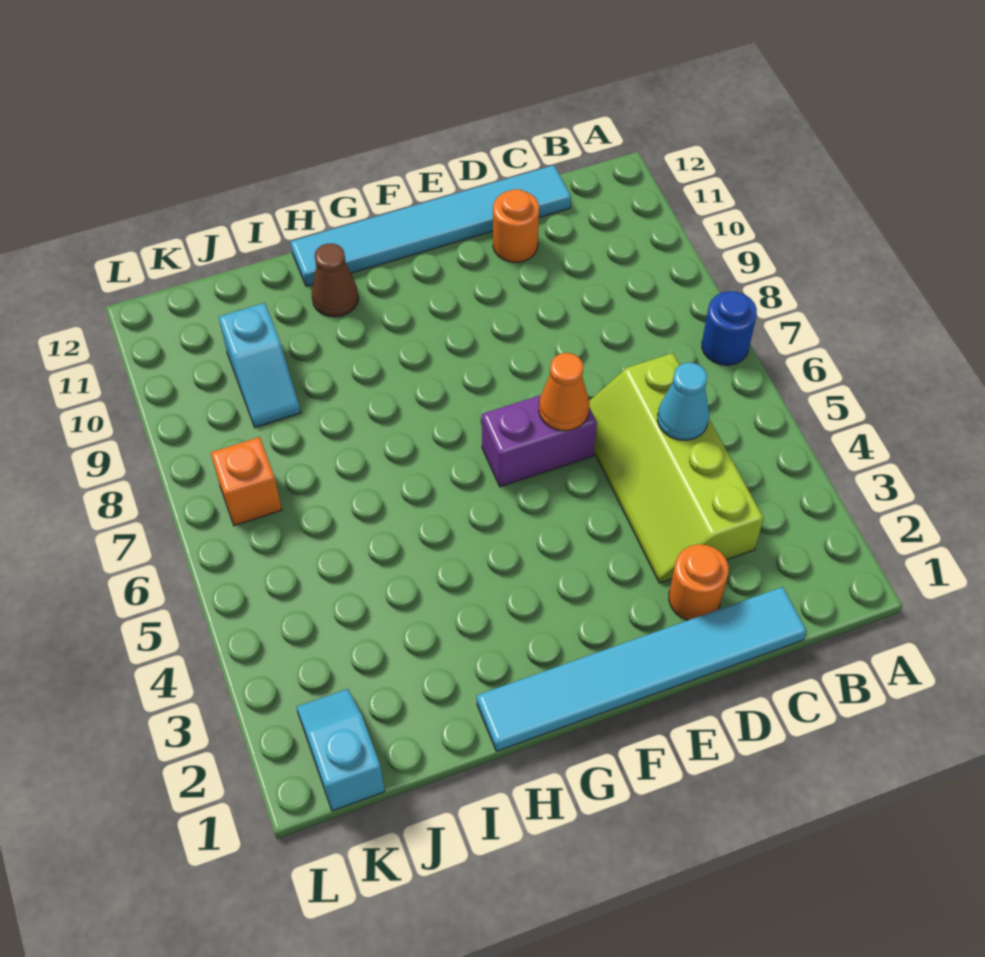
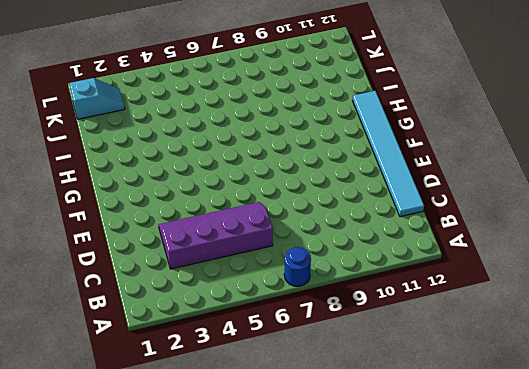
purple slope C3:D6 level 1 top C -> lime slope C3:D6 level 1 top C
none -> cyan tile C1:H1 level 1
none -> orange round brick D2 level 1
none -> orange round brick D11 level 1

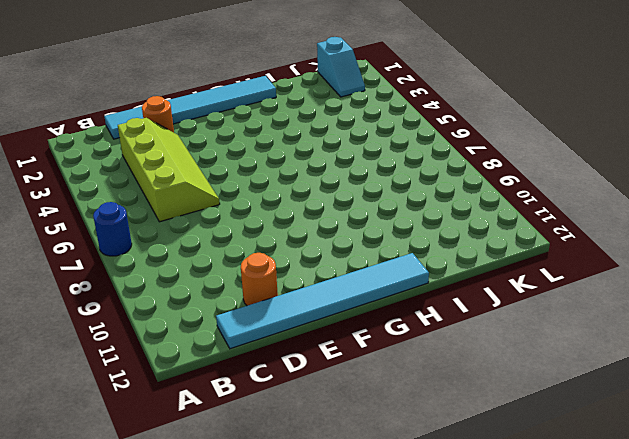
none -> purple brick E6:F6 level 1
none -> brown cone H11 level 1
none -> cyan slope J9:J10 level 1 top 10

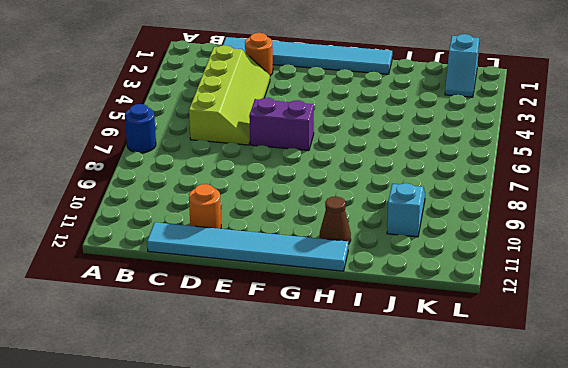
none -> orange brick K7 level 1
none -> cyan cone C5 level 2
none -> orange cone E6 level 2

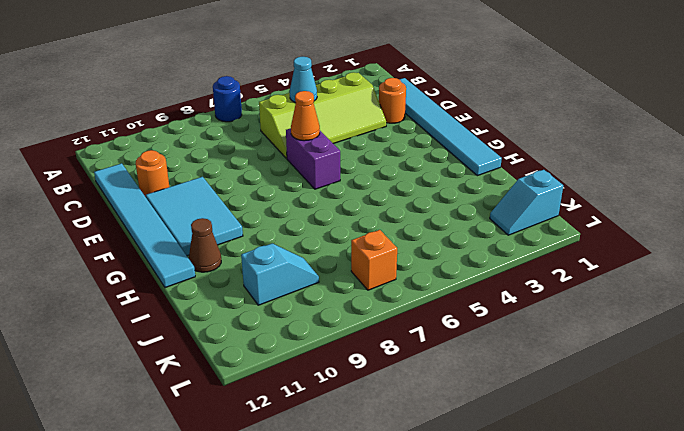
cyan tile E10:G11 level 1 -> none

